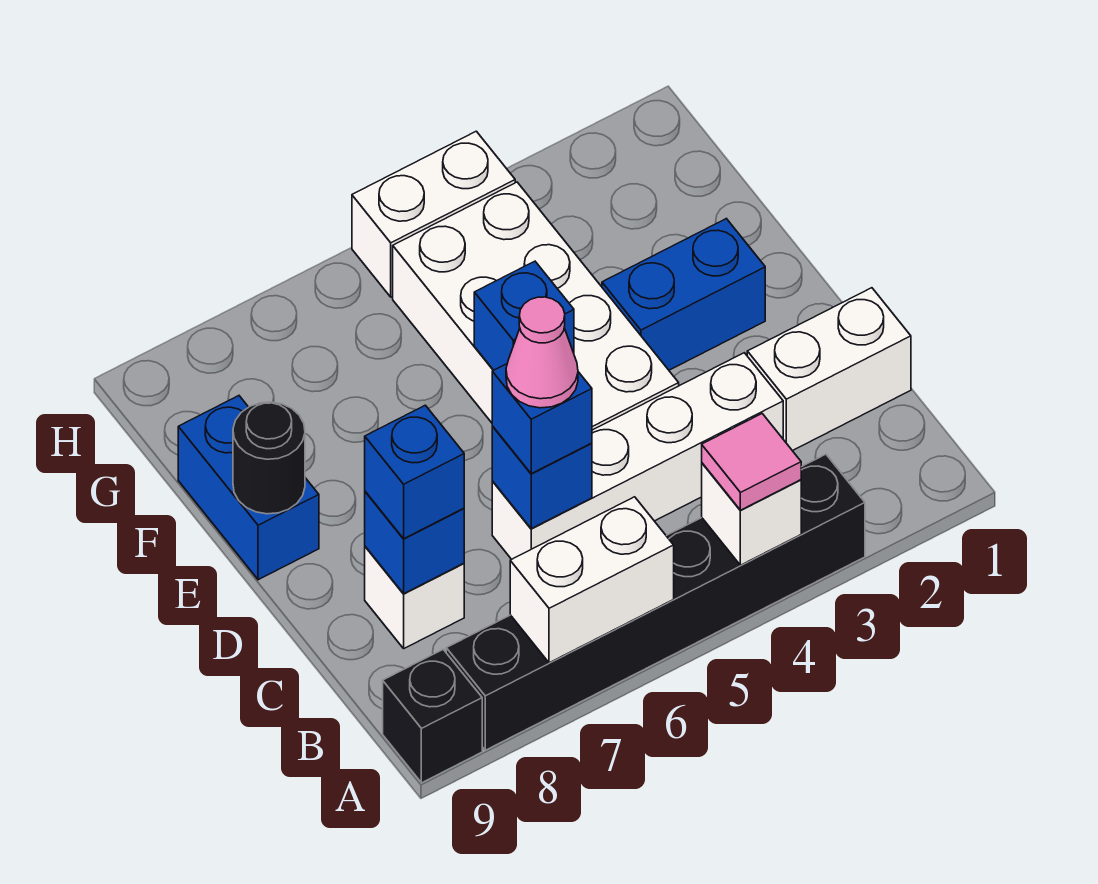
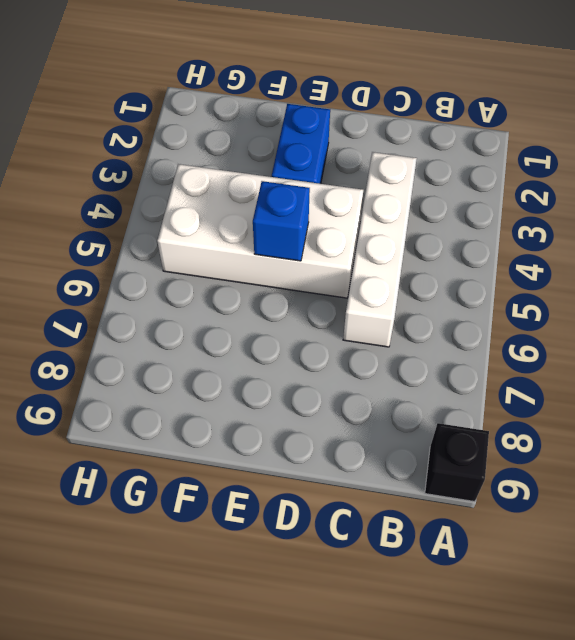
none -> black brick A3:A8 level 1
none -> white brick C1:C2 level 1
none -> white brick C8 level 1

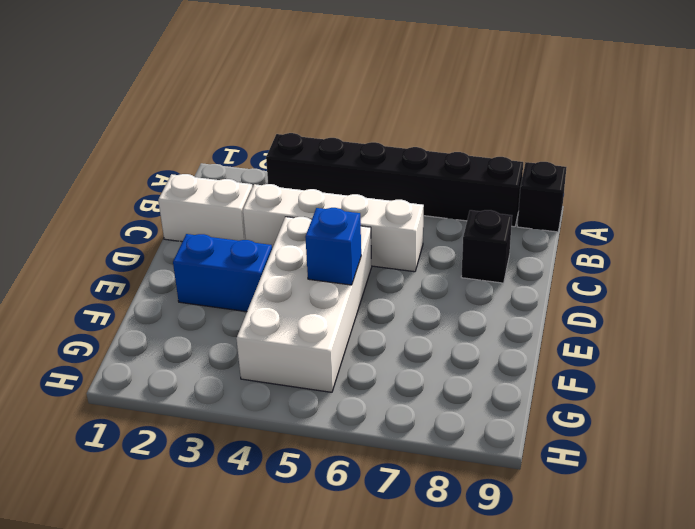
black brick C8 level 1 -> white brick C8 level 1
none -> blue brick E9:F9 level 1
none -> white brick H4:H5 level 1
none -> white brick A4 level 2

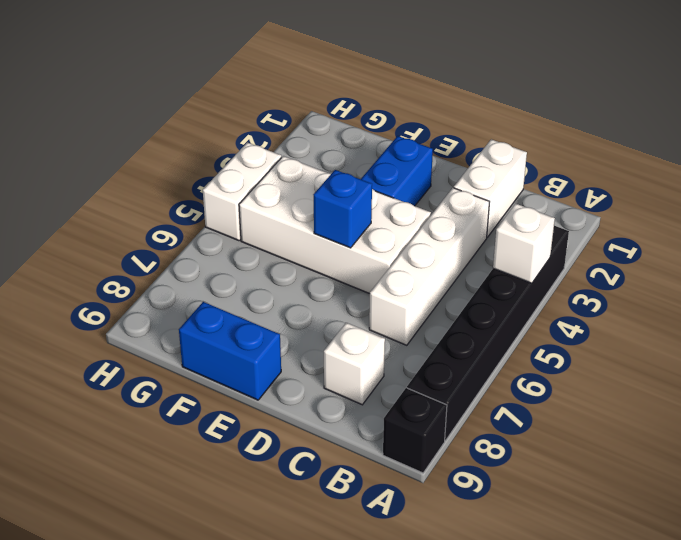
none -> white brick A6:A7 level 2
none -> blue brick C6 level 2
none -> blue brick C8 level 2

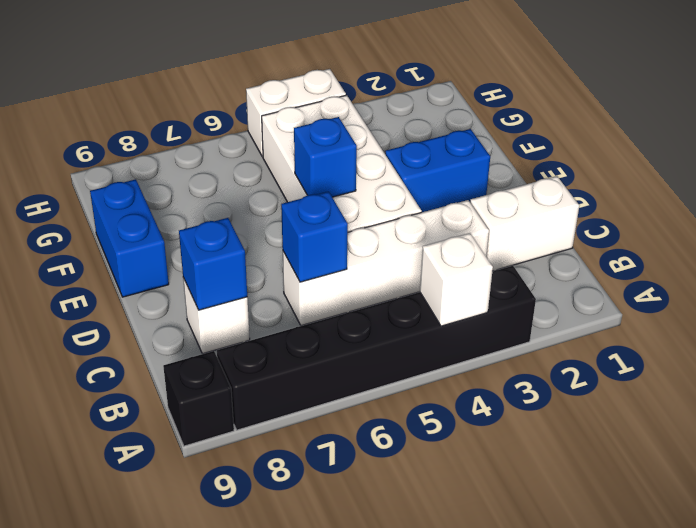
none -> white brick A6:A7 level 2
none -> black round brick E9 level 2
none -> pink tile A4 level 3

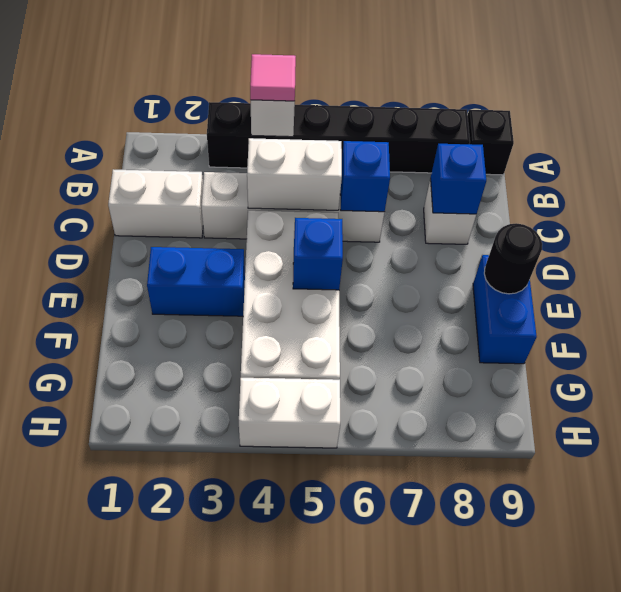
white brick C4:C5 level 2 -> white brick A6:A7 level 2
none -> blue brick C6 level 3
none -> blue brick C8 level 3
none -> pink cone C6 level 4

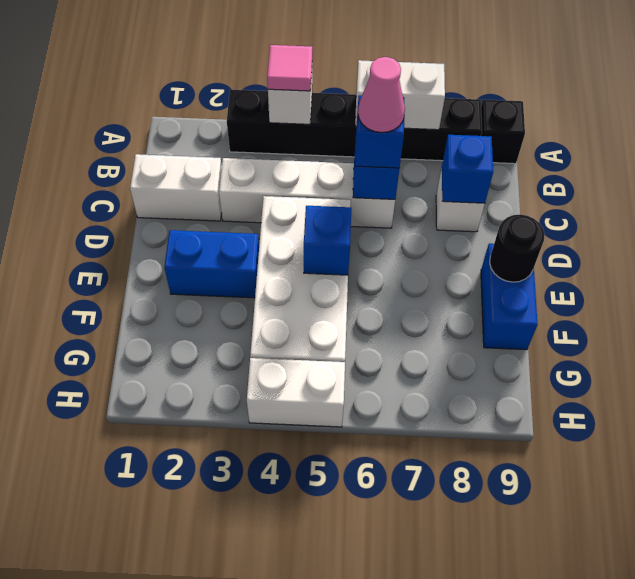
none -> blue brick C8 level 3

